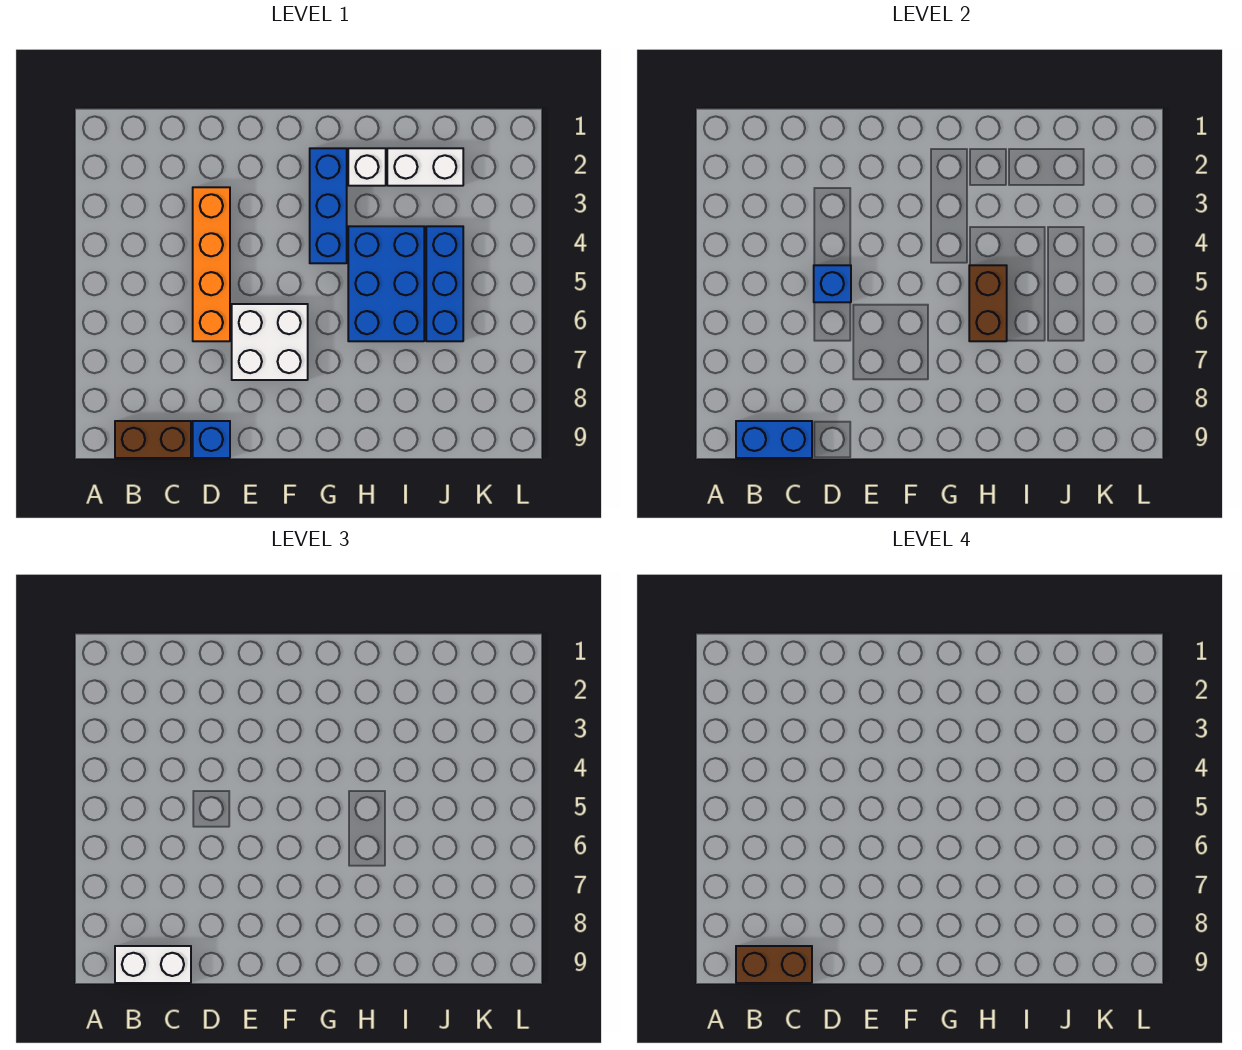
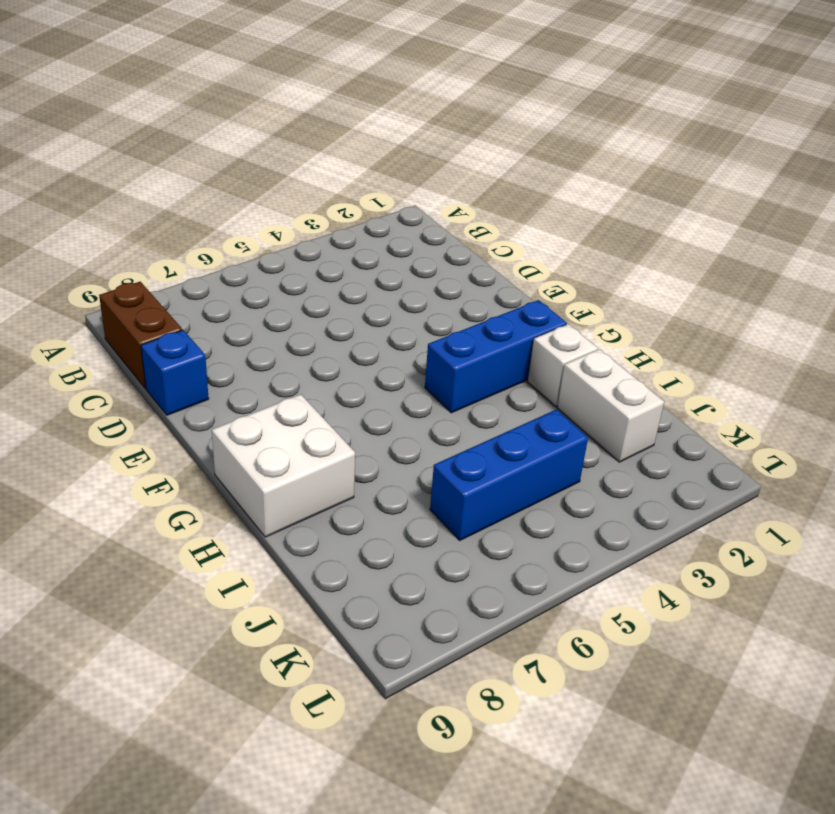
white brick G8:H9 level 1 -> white brick E6:F7 level 1
none -> orange brick D3:D6 level 1
none -> blue brick H4:I6 level 1
none -> blue brick B9:C9 level 2

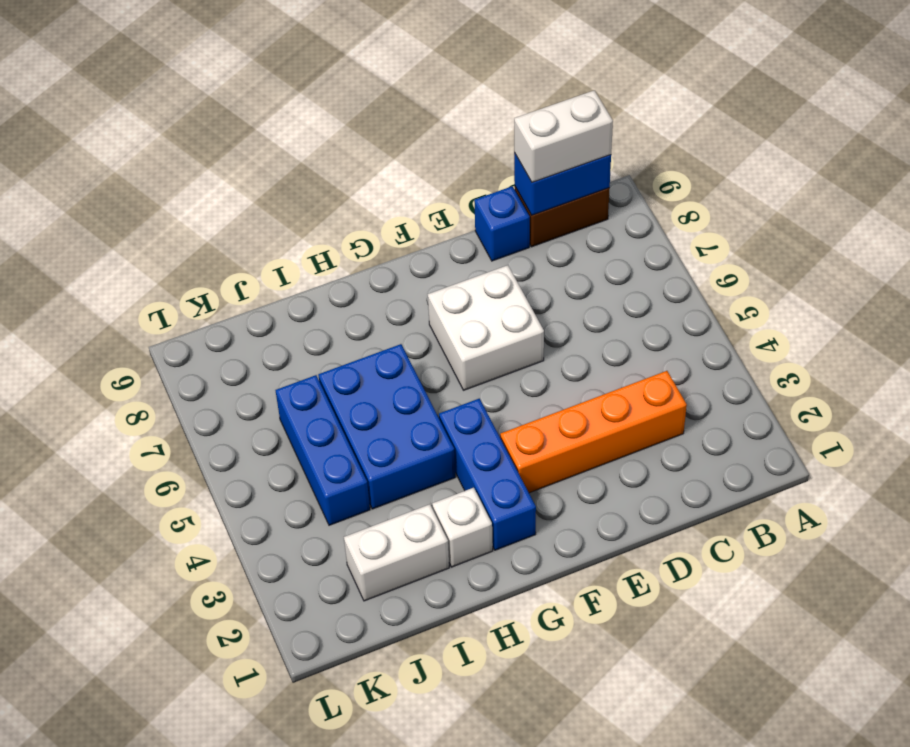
orange brick C3:F3 level 1 -> orange brick D3:D6 level 1
none -> blue brick D5 level 2
none -> brown brick H5:H6 level 2
none -> brown brick B9:C9 level 4

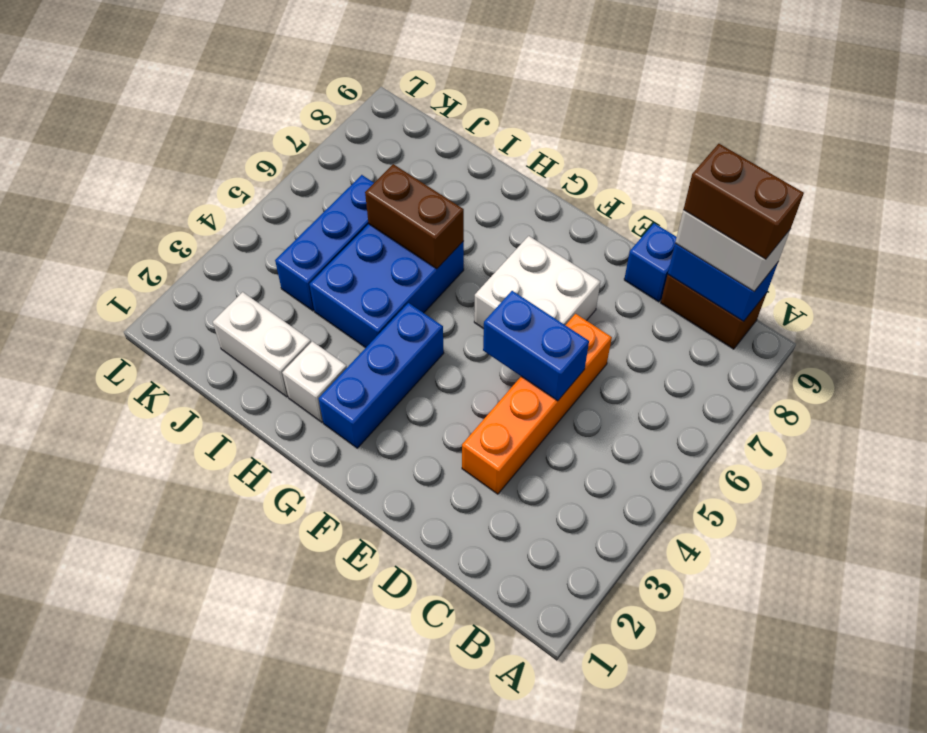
blue brick D5:E5 level 2 -> blue brick D5 level 2
brown brick H6:I6 level 2 -> brown brick H5:H6 level 2

